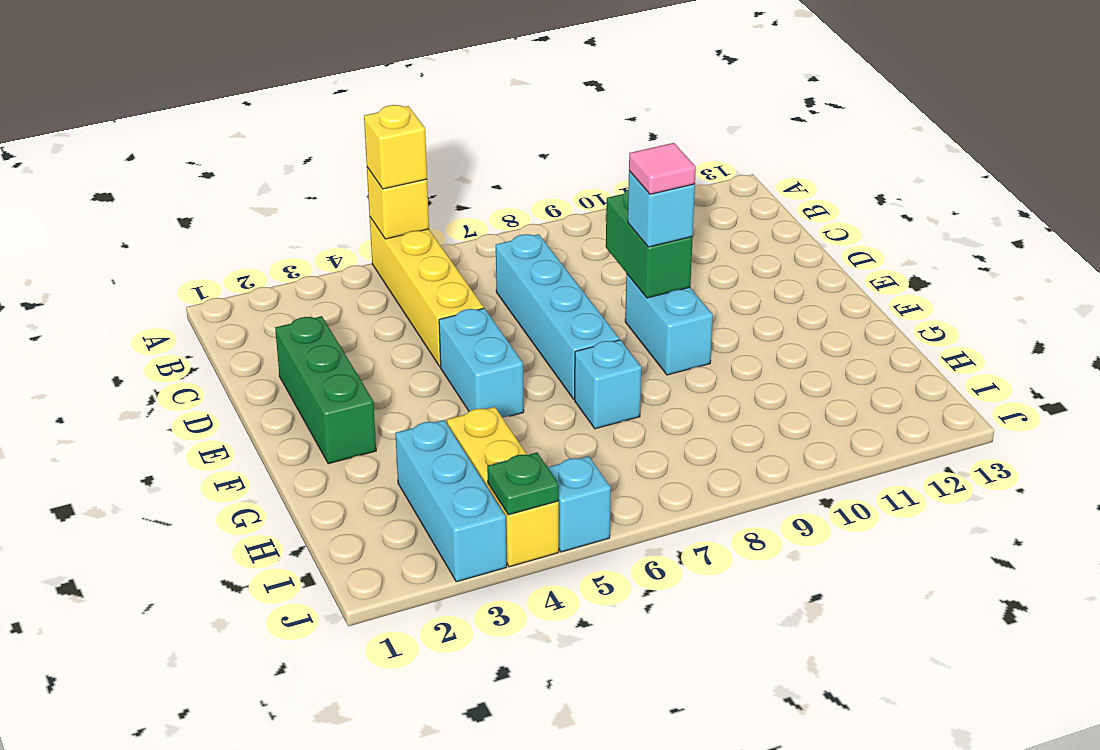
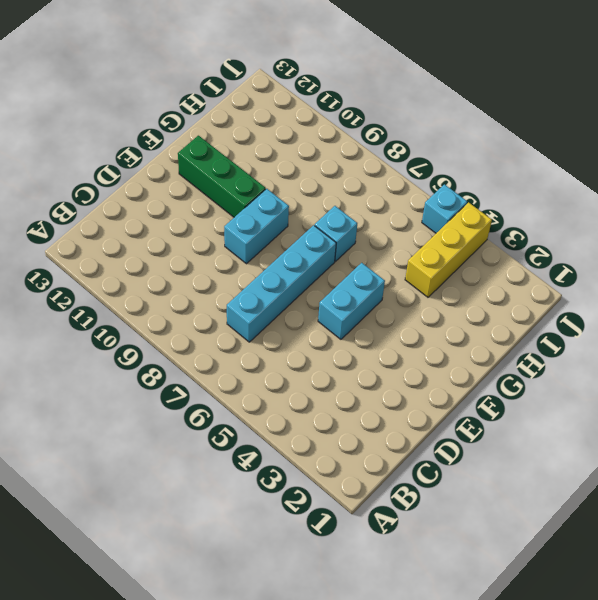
green brick F10:F12 level 1 -> green brick D2:F2 level 1
none -> yellow brick A5:D5 level 1
none -> cyan brick H3:J3 level 1
none -> yellow brick A5 level 2

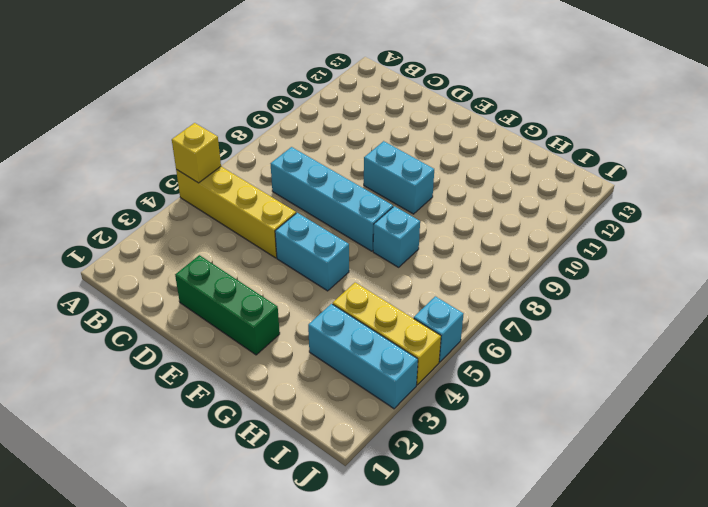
none -> green brick D9:E9 level 2
none -> green plate J4 level 2
none -> yellow brick A5 level 3

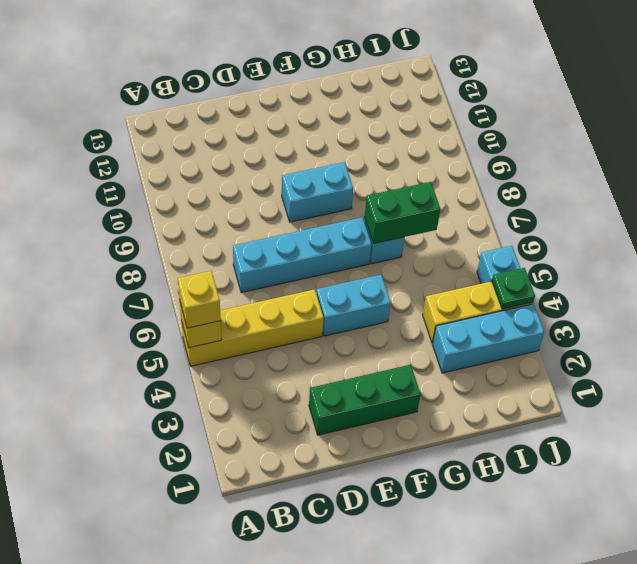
green brick G7:H7 level 2 -> green brick D9:E9 level 2
none -> cyan brick E9 level 3
none -> pink tile E9 level 4

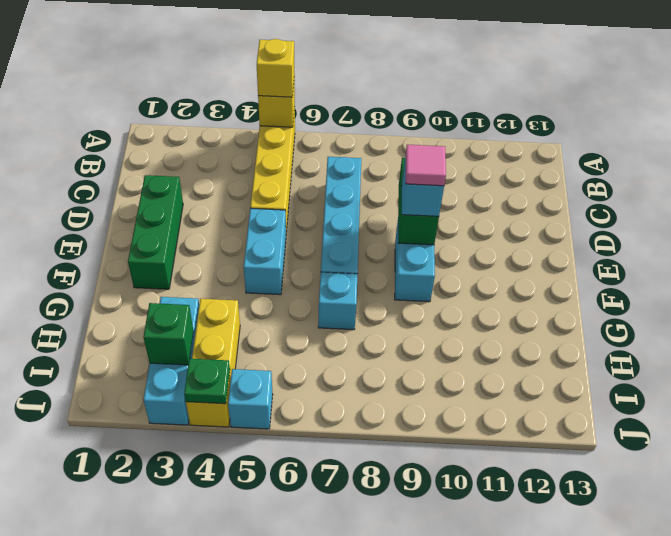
green brick I3 level 2 -> none

